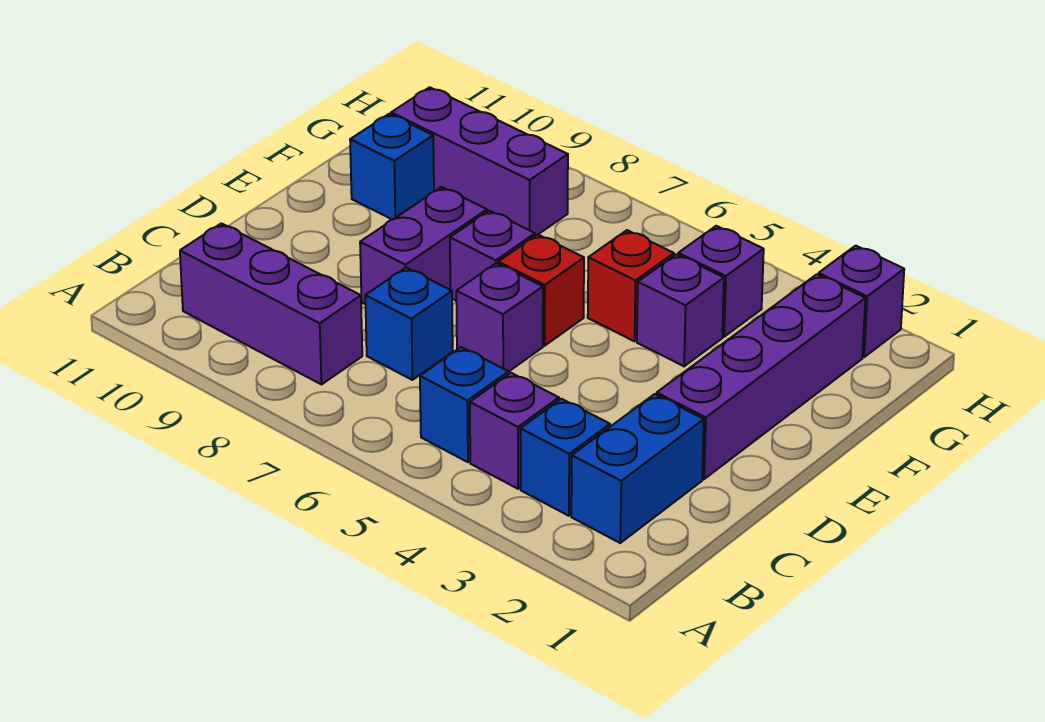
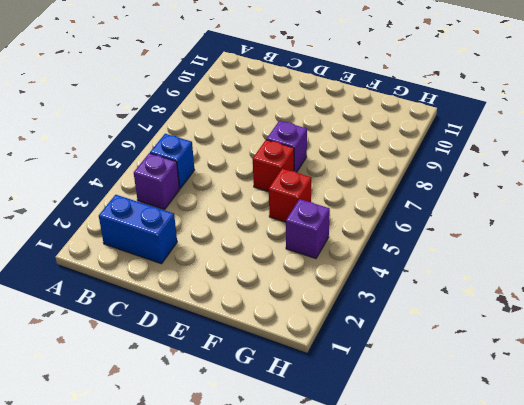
none -> blue brick B3 level 1
none -> purple brick B8:B10 level 1
none -> blue brick C7 level 1

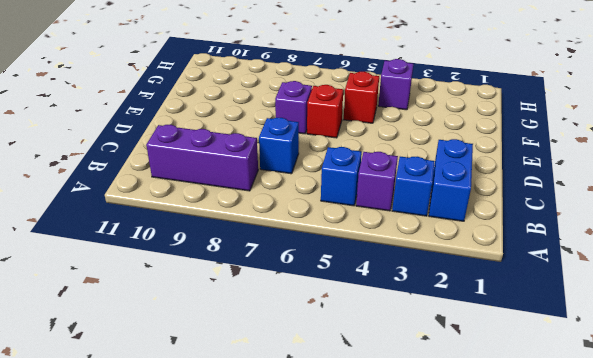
none -> purple brick D2:G2 level 1
none -> purple brick D6 level 1
none -> purple brick D8:E8 level 1

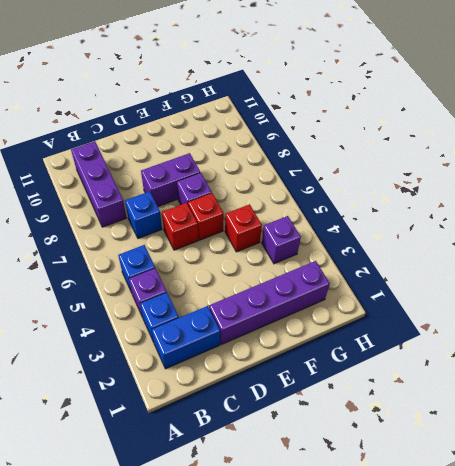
red brick D6 level 1 -> purple brick D6 level 1
none -> purple brick F4 level 1
none -> blue brick F10 level 1
none -> purple brick G8:G10 level 1

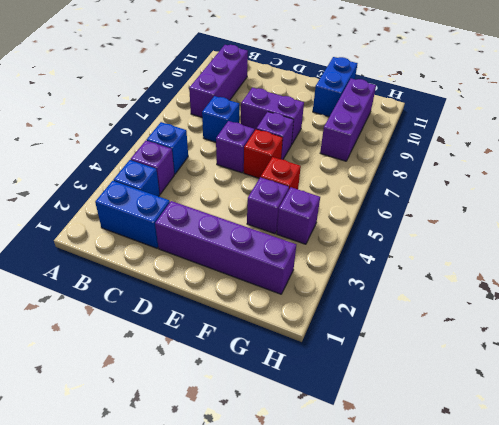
blue brick F10:F11 level 1 -> blue brick F10 level 1
none -> purple brick H2 level 1

